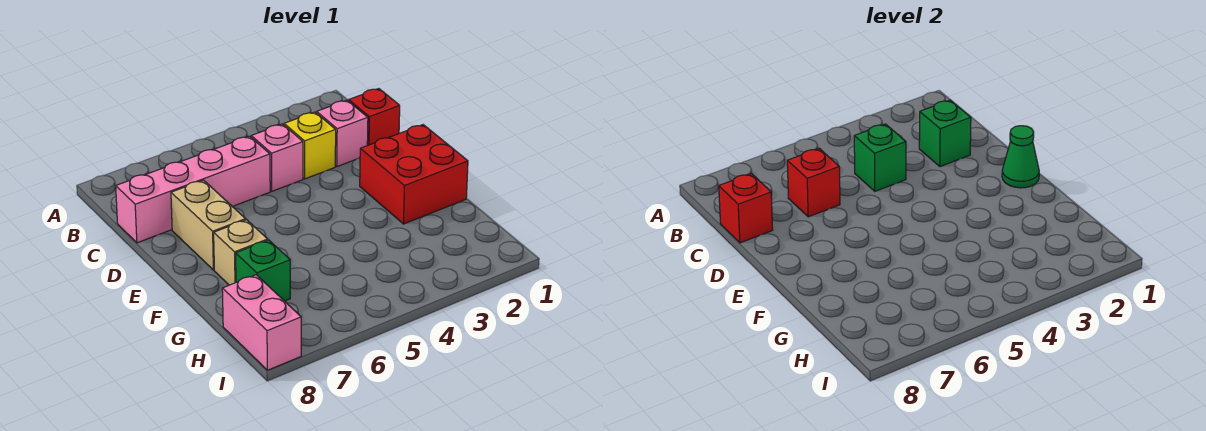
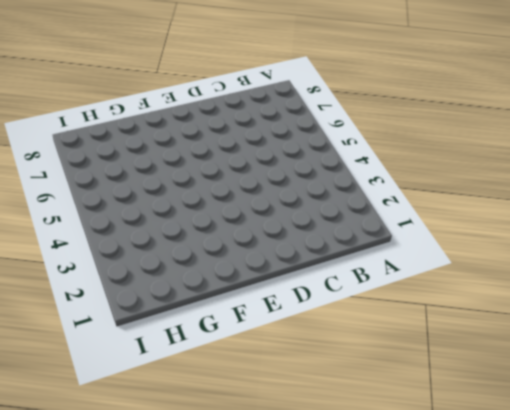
none -> red brick C1 level 1
none -> pink brick C2 level 1
none -> yellow brick C3 level 1

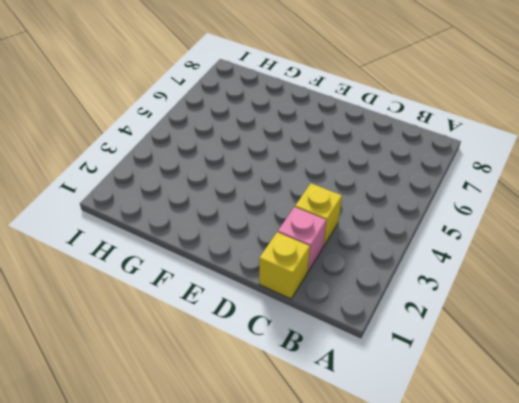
yellow brick C1 level 1 -> red brick C1 level 1
none -> pink brick C4 level 1
none -> pink brick C5:C8 level 1
none -> tan brick D7:E7 level 1

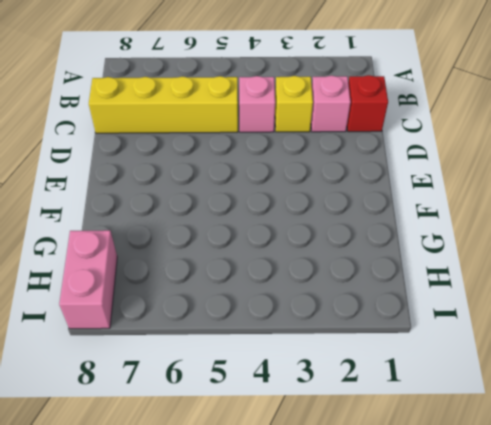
yellow brick C5:C8 level 1 -> pink brick C5:C8 level 1
none -> tan brick D7:E7 level 1
none -> red brick E1:F2 level 1
none -> tan brick F7 level 1

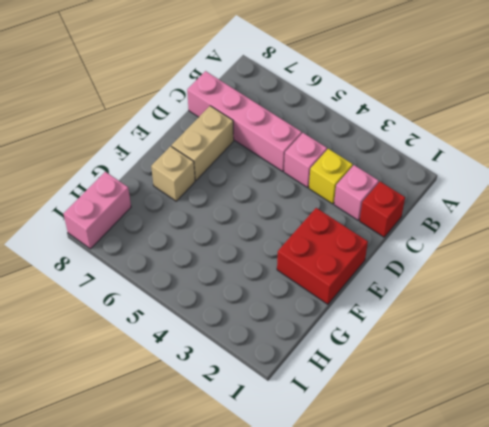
none -> green brick G7 level 1
none -> green brick C2 level 2
none -> green brick C4 level 2

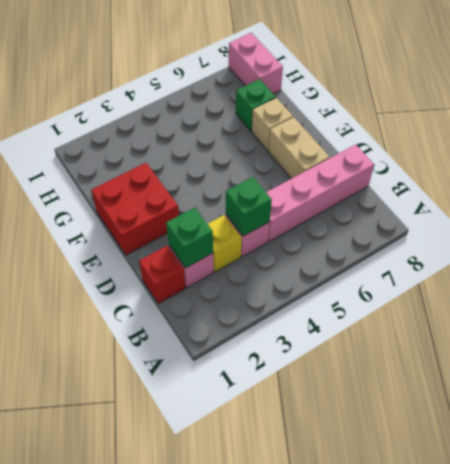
none -> red brick C6 level 2
none -> red brick C8 level 2
none -> green cone E1 level 2

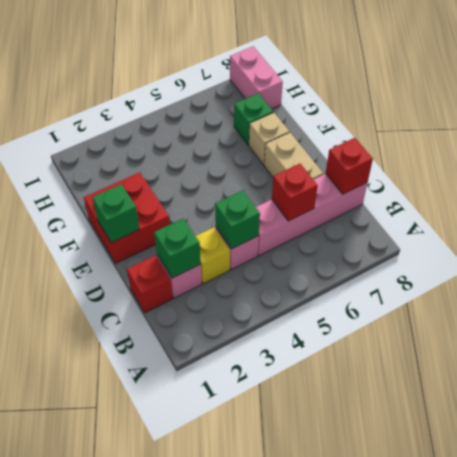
green brick E1 level 2 -> green cone E1 level 2

